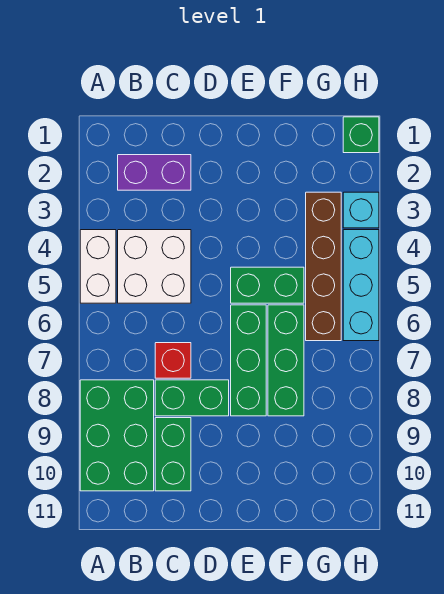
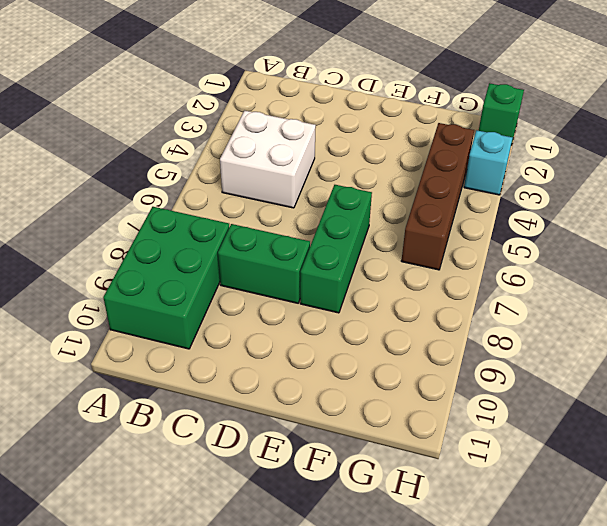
none -> white brick A4:A5 level 1
none -> purple brick B2:C2 level 1
none -> red brick C7 level 1

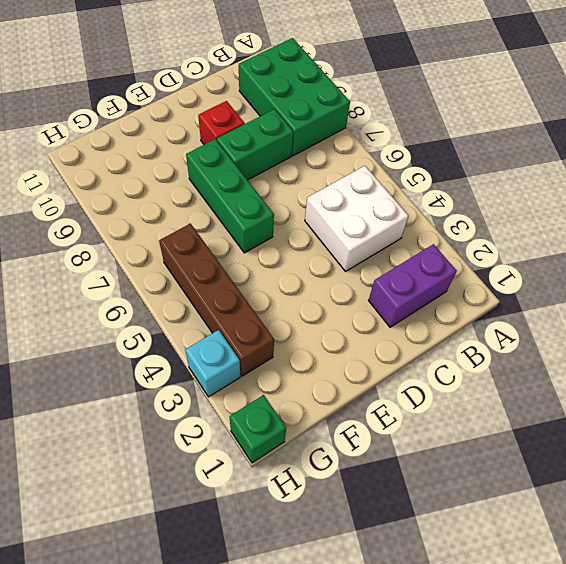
red brick D9 level 1 -> red brick C7 level 1
none -> white brick A4:A5 level 1
none -> green brick C9:C10 level 1
none -> green brick E5:F5 level 1

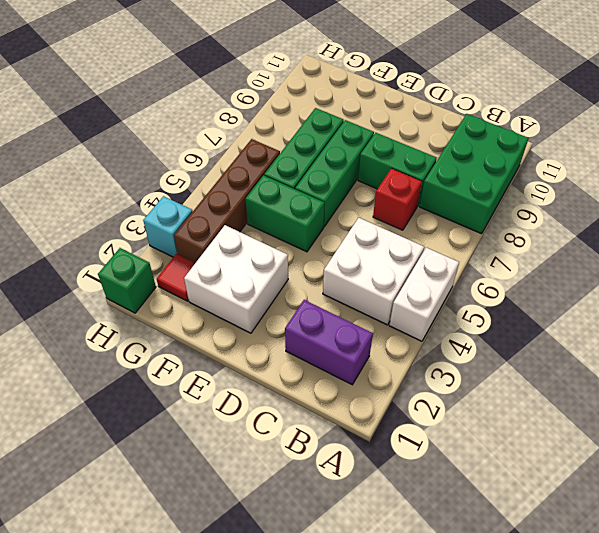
white brick E2:F3 level 1 -> none
red tile G2 level 1 -> none
none -> green brick C9:C10 level 1
none -> cyan brick H4:H6 level 1

